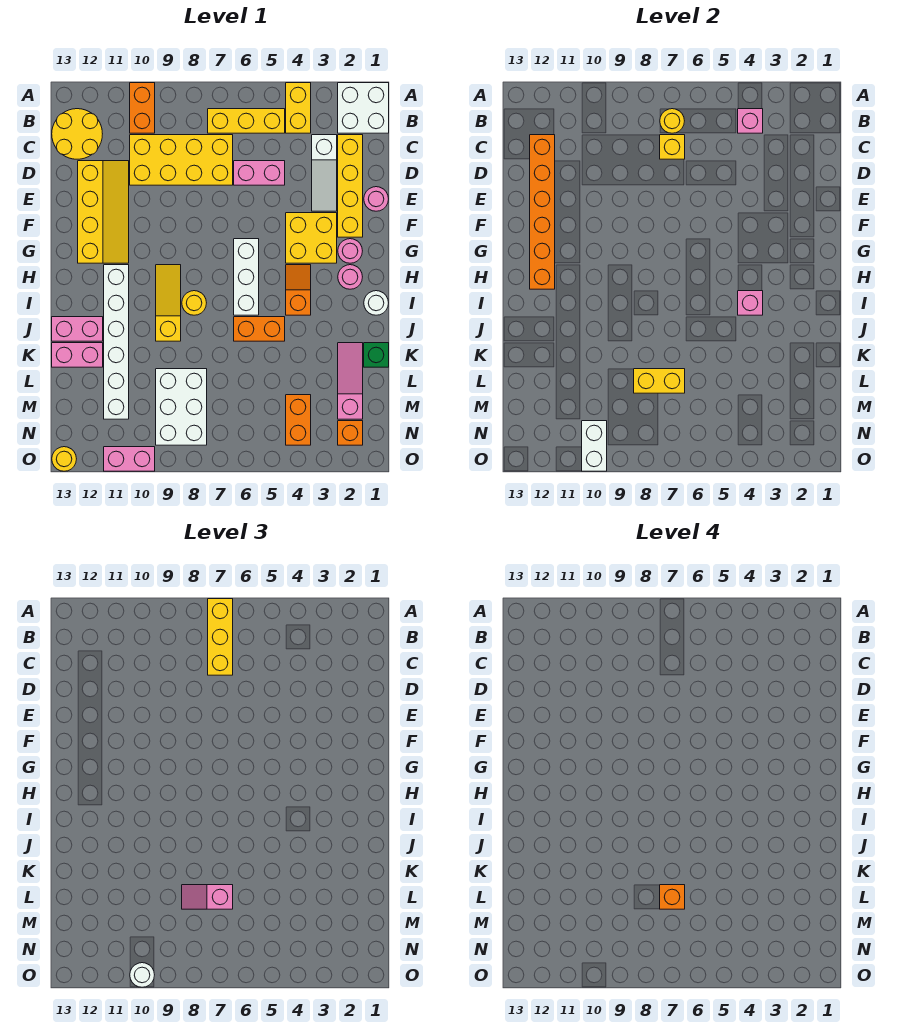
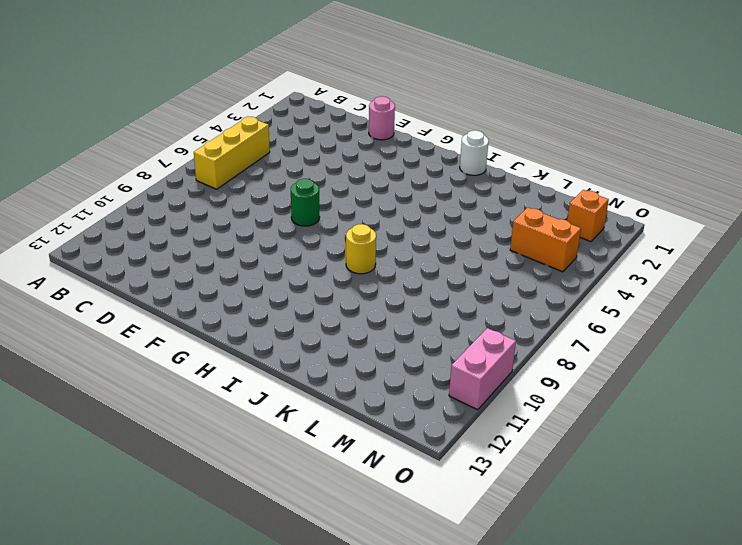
green round brick F7 level 1 -> none
none -> white brick A1:B2 level 1
none -> yellow brick A4:B4 level 1
none -> orange brick A10:B10 level 1
none -> yellow round brick B12:C13 level 1

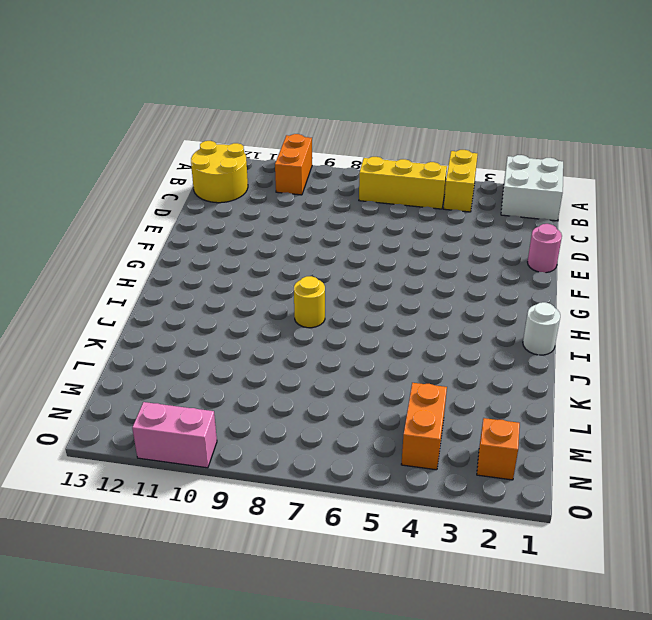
none -> yellow brick C2:F2 level 1
none -> white slope C3:E3 level 1 top C
none -> yellow brick C7:D10 level 1
none -> pink brick D5:D6 level 1

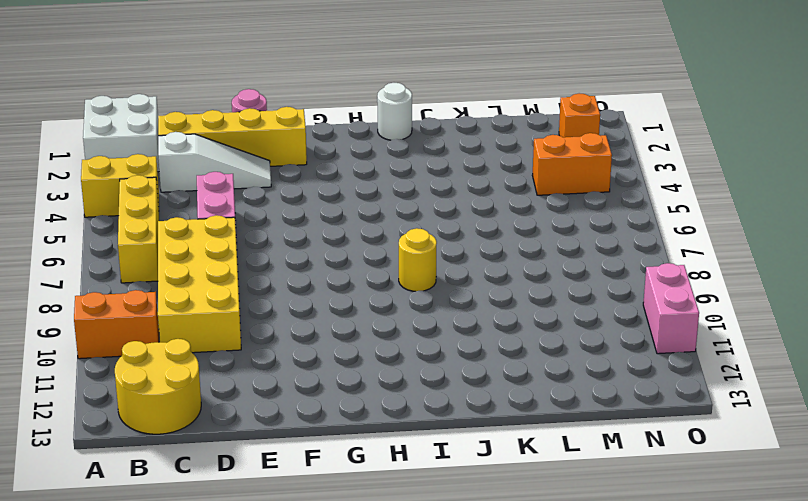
none -> yellow slope D11:G12 level 1 top 12
none -> yellow brick F3:G4 level 1
none -> pink round brick G2 level 1
none -> white brick G6:I6 level 1

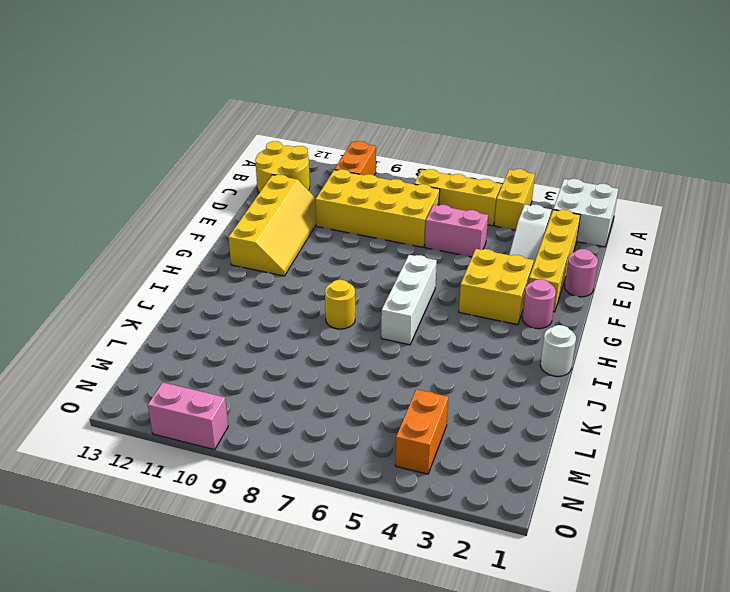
none -> pink round brick H2 level 1
none -> orange slope H4:I4 level 1 top I
none -> yellow slope H9:J9 level 1 top J
none -> white brick H11:M11 level 1

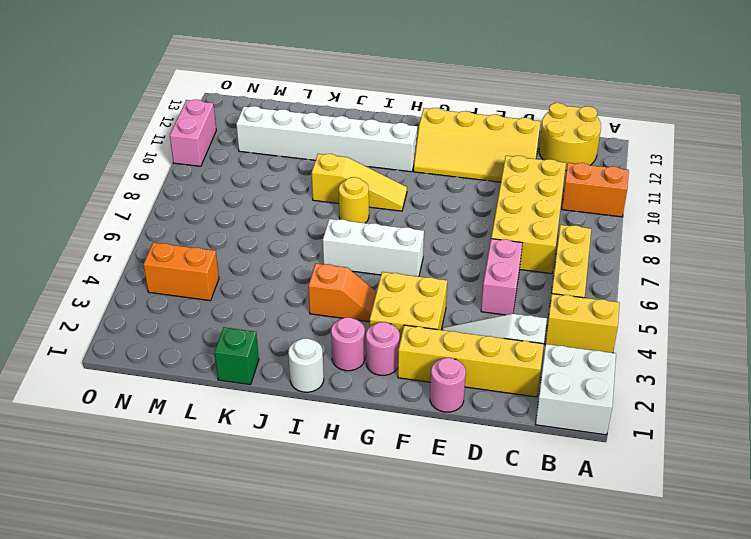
none -> orange brick J5:J6 level 1
none -> pink brick J12:J13 level 1
none -> pink slope K2:M2 level 1 top M
none -> pink brick K12:K13 level 1

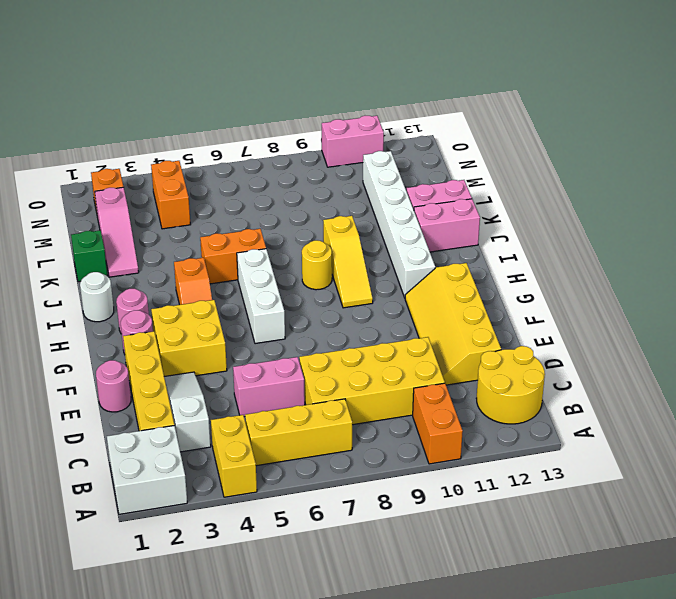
none -> white brick L8:N9 level 1
none -> yellow round brick O13 level 1
none -> pink brick B4 level 2
none -> yellow round brick B7 level 2

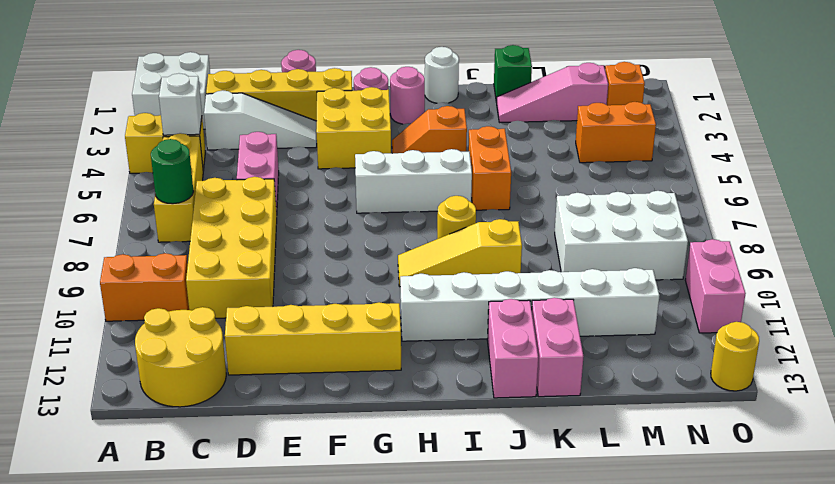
white brick B4 level 2 -> pink brick B4 level 2
green round brick B7 level 2 -> yellow round brick B7 level 2
none -> yellow brick C7 level 2
none -> orange brick C12:H12 level 2
none -> pink brick I4 level 2
none -> yellow brick L7:L8 level 2

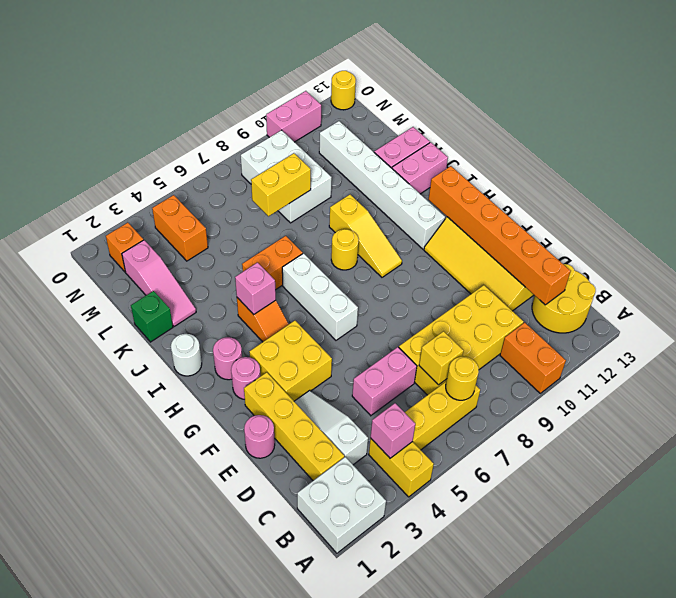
none -> white brick N10:O10 level 2
none -> yellow brick A7:C7 level 3
none -> pink slope L7:L8 level 3 top 7
none -> white round brick O10 level 3

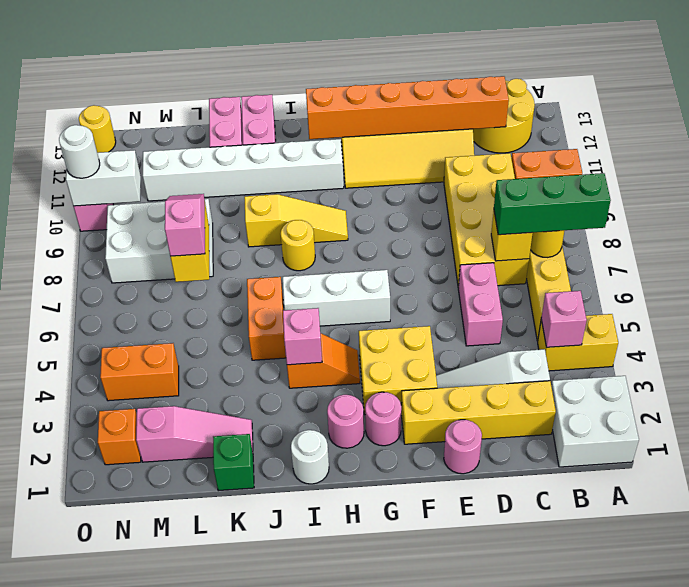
green brick A7:C7 level 3 -> yellow brick A7:C7 level 3
none -> orange brick L7 level 4

